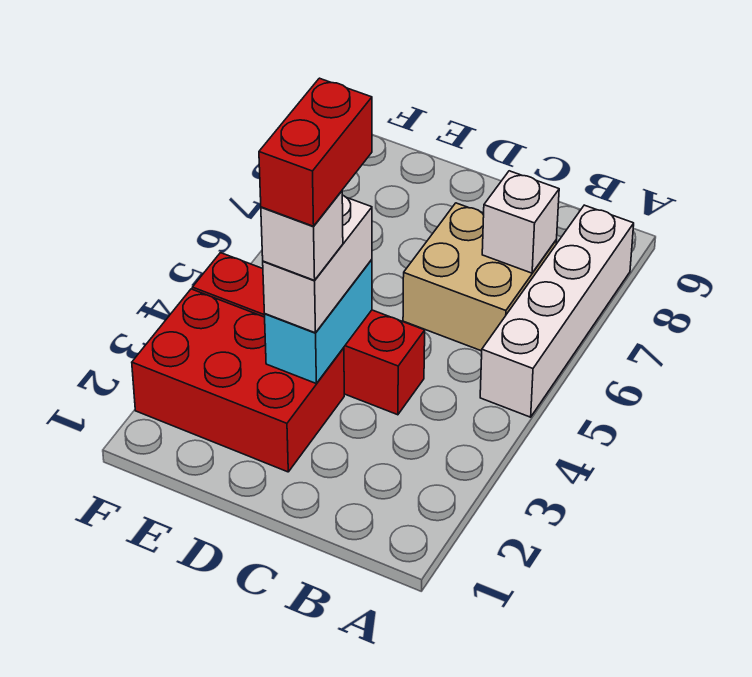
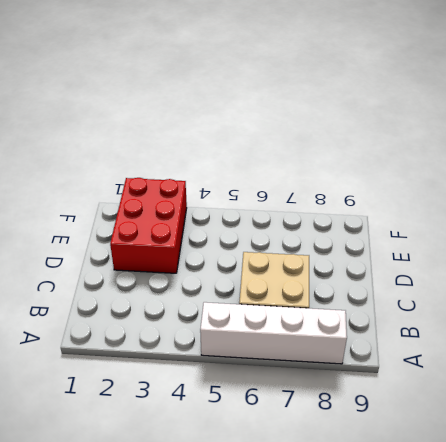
none -> red brick C4:F4 level 1
none -> white brick B7 level 2

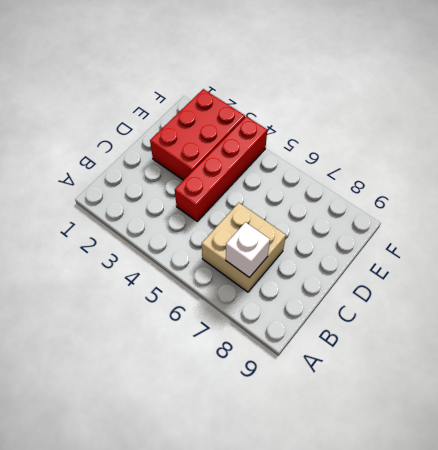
none -> white brick A5:A8 level 1
none -> cyan brick D3:D4 level 2

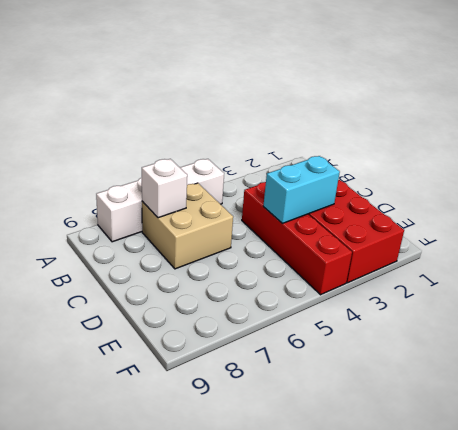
none -> white brick D3:D4 level 3
none -> white brick D3 level 4

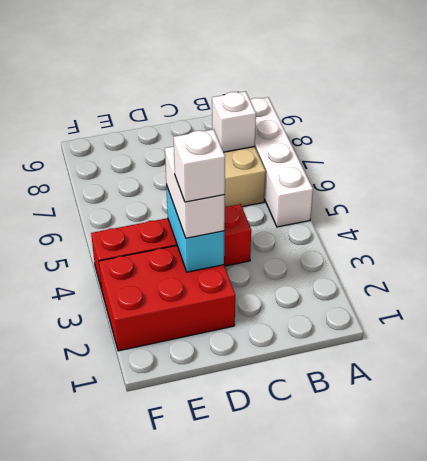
none -> red brick D3:D4 level 5

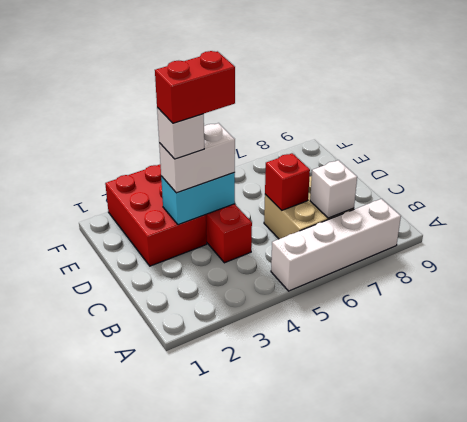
red brick C6 level 2 -> none

